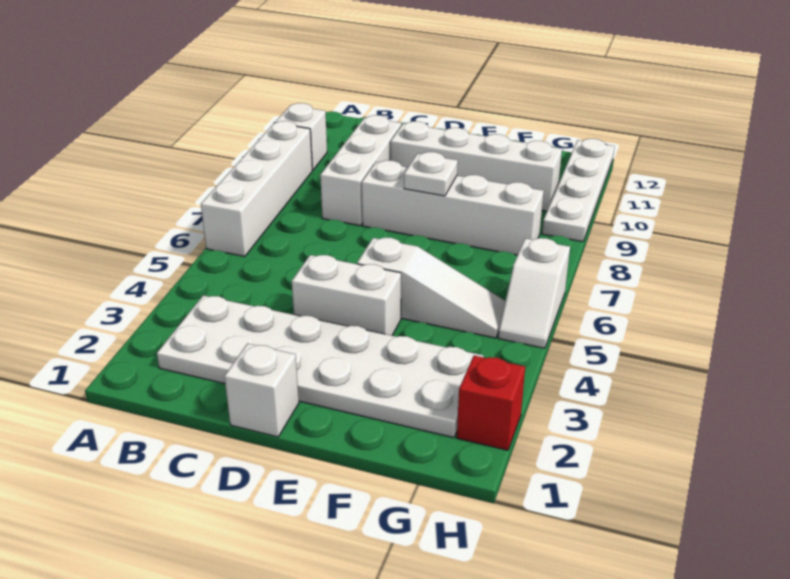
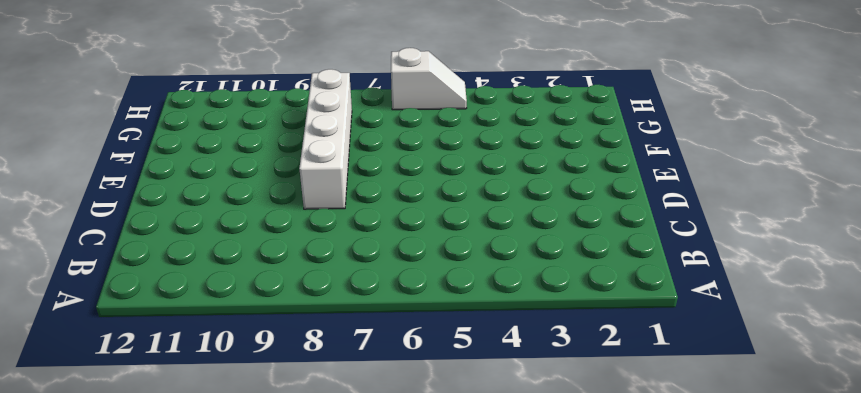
none -> white brick A6:A9 level 1
none -> white brick A10 level 1
none -> white plate B2:G3 level 1

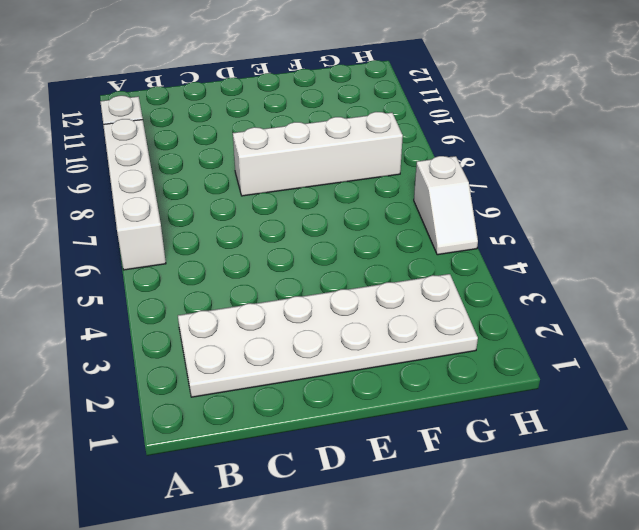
none -> white brick C8:C10 level 1
none -> white brick D1 level 1
none -> white brick D4:E4 level 1

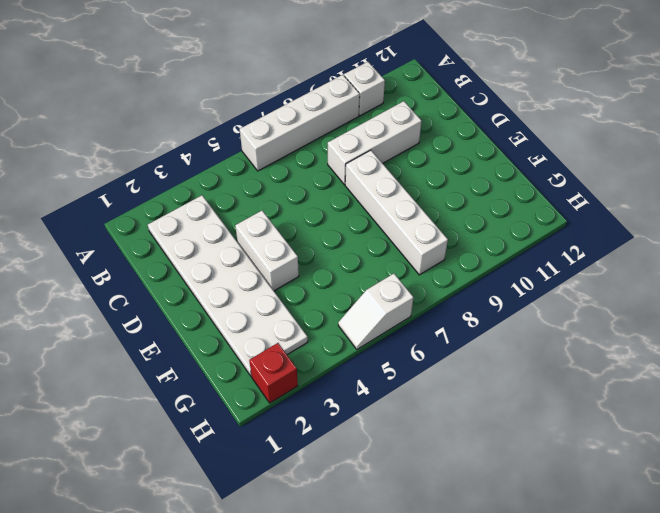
none -> white brick D1 level 1
none -> white brick D10:G10 level 1
none -> white slope E5:G5 level 1 top E

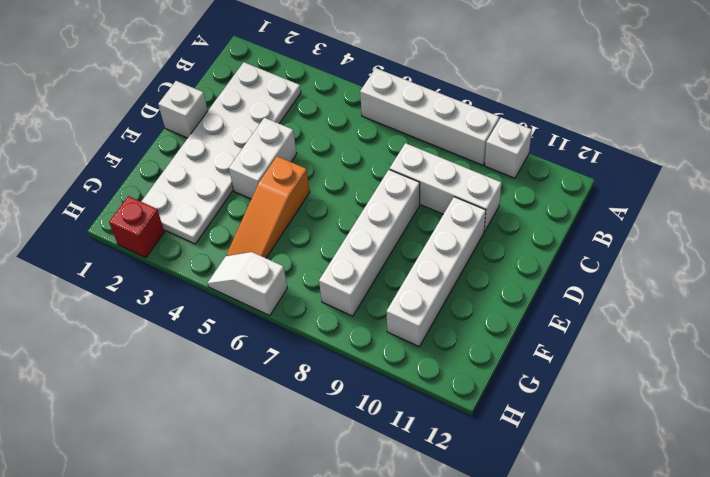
orange slope E5:G5 level 1 top E -> white slope E5:G5 level 1 top E
none -> white plate H9:H12 level 1
none -> white plate E8 level 2

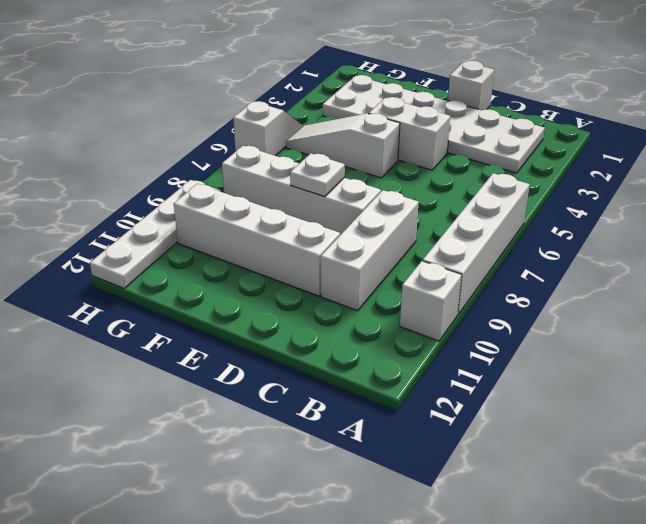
none -> red brick H2 level 1

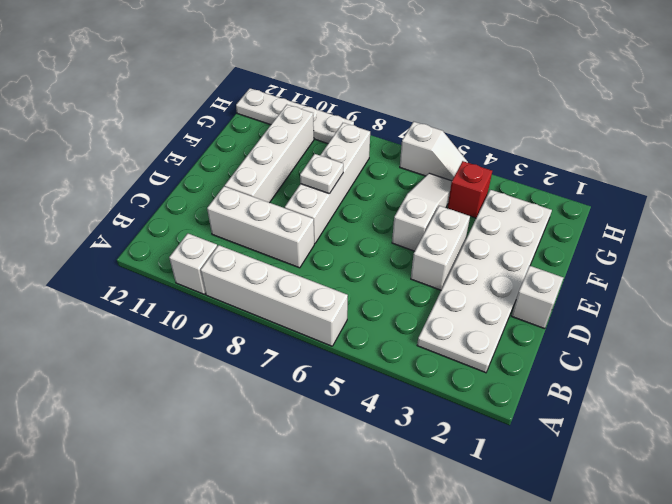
red brick G4 level 1 -> red brick H2 level 1

